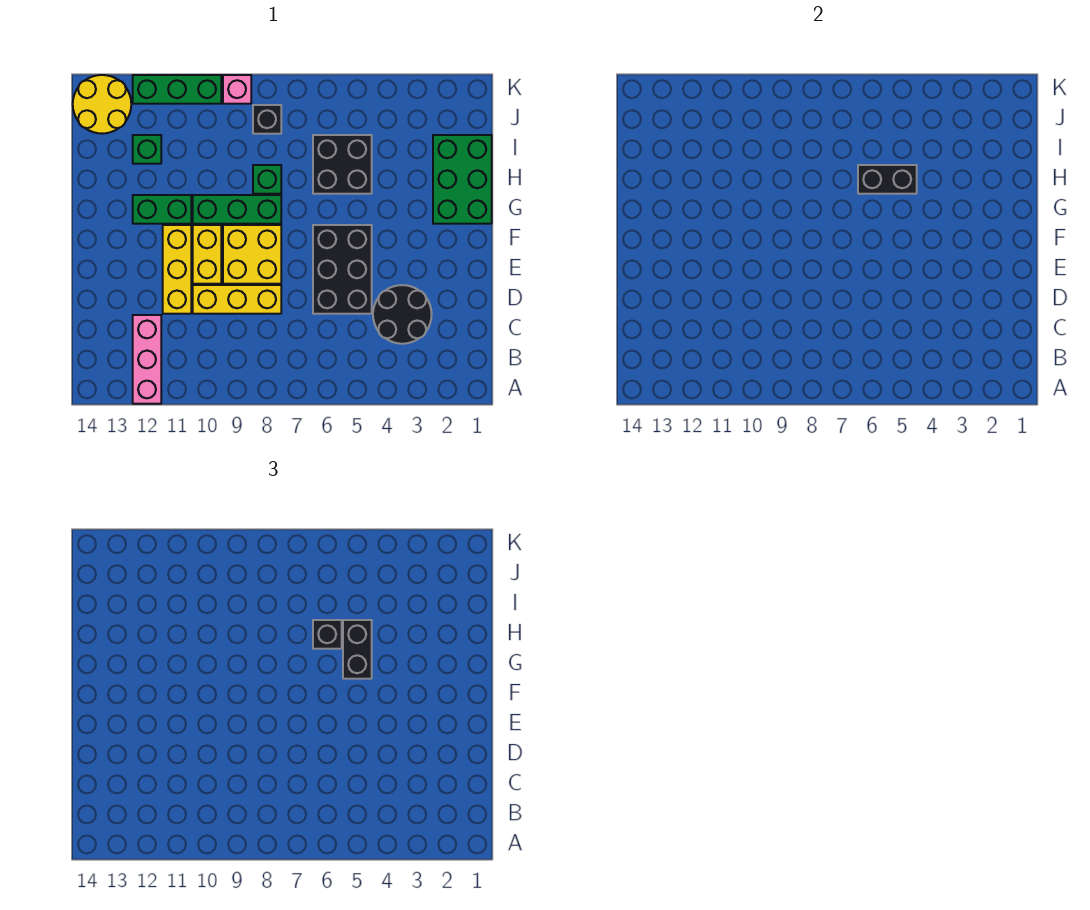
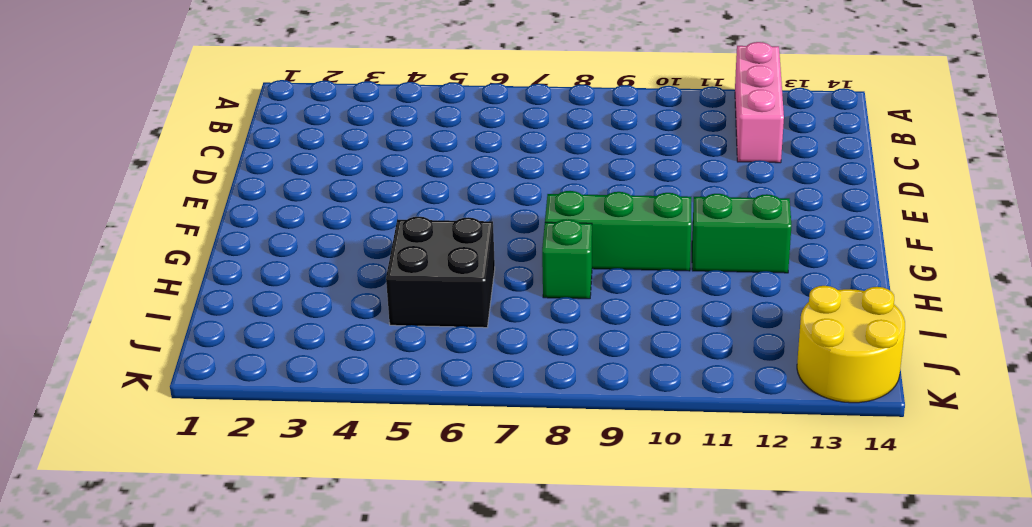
none -> black round brick C3:D4 level 1
none -> black brick D5:F6 level 1
none -> yellow brick D8:D10 level 1

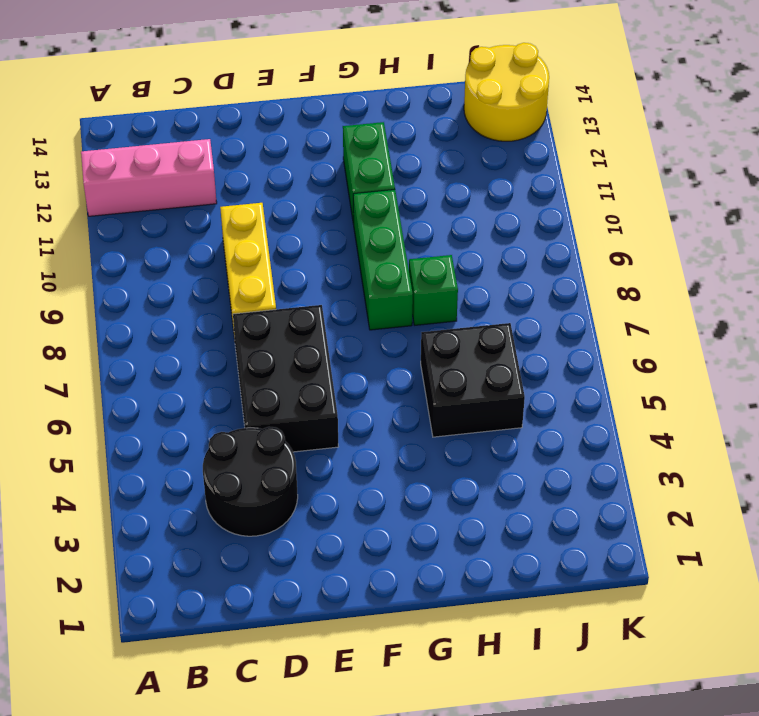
black brick D5:E7 level 1 -> black brick D5:F6 level 1
none -> yellow brick D11:F11 level 1
none -> yellow brick E8:F9 level 1
none -> yellow brick E10:F10 level 1

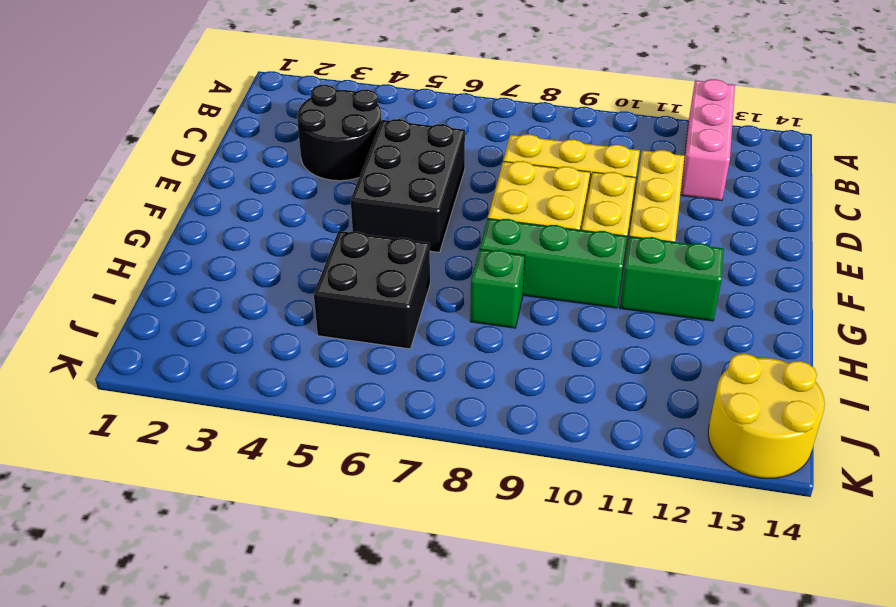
none -> green brick G1:I2 level 1
none -> green brick I12 level 1
none -> black brick J8 level 1

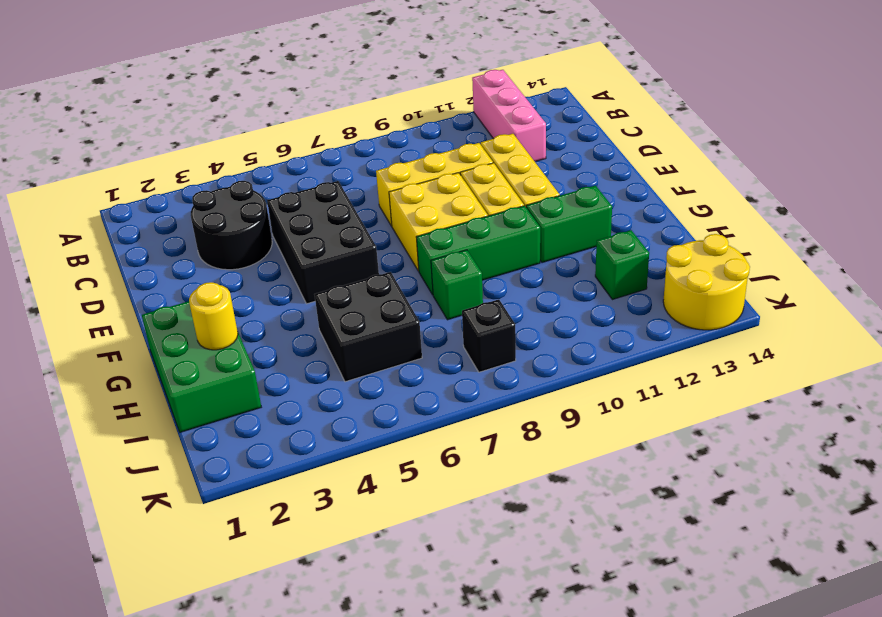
yellow round brick H2 level 2 -> none
none -> pink brick K9 level 1
none -> green brick K10:K12 level 1
none -> black brick H5:H6 level 2

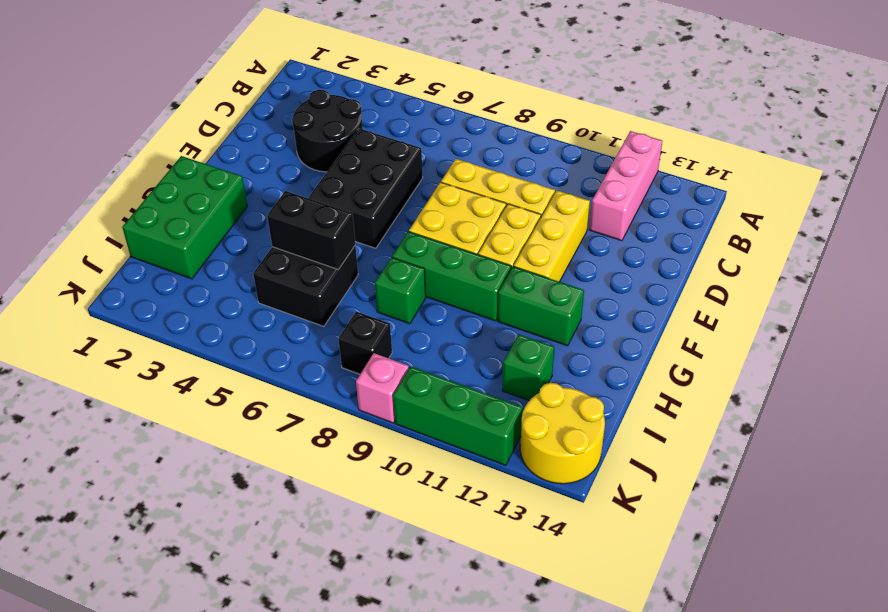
none -> black brick G5:H5 level 3
none -> black brick H6 level 3

